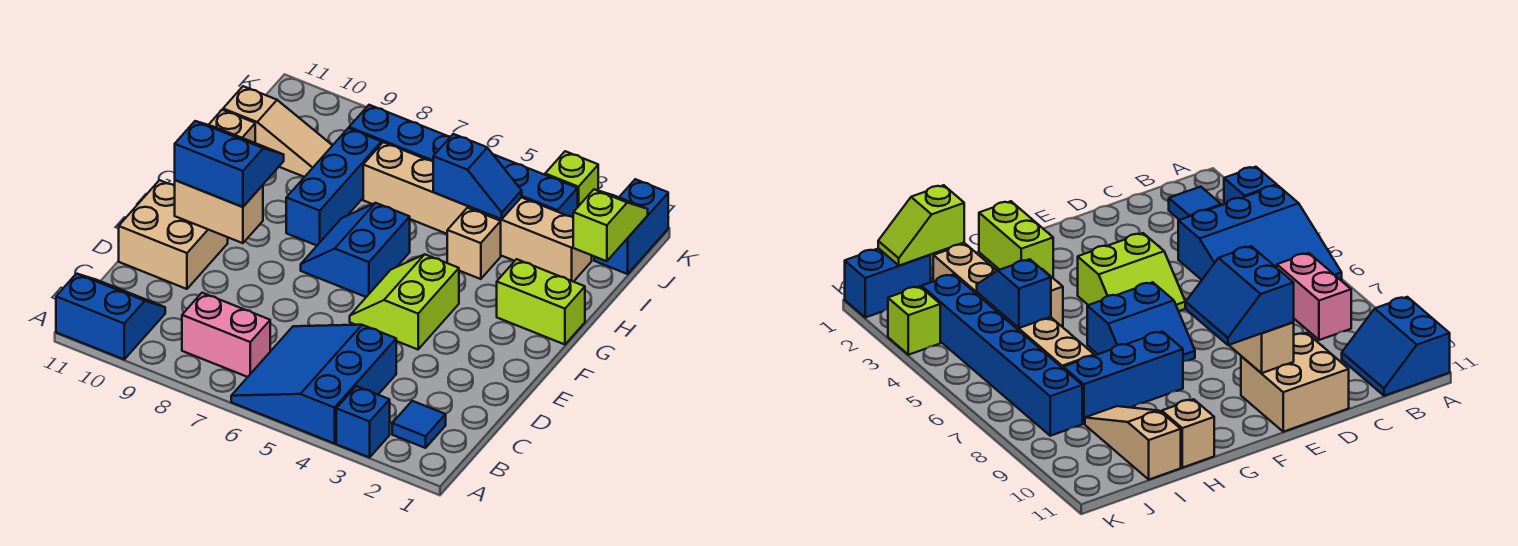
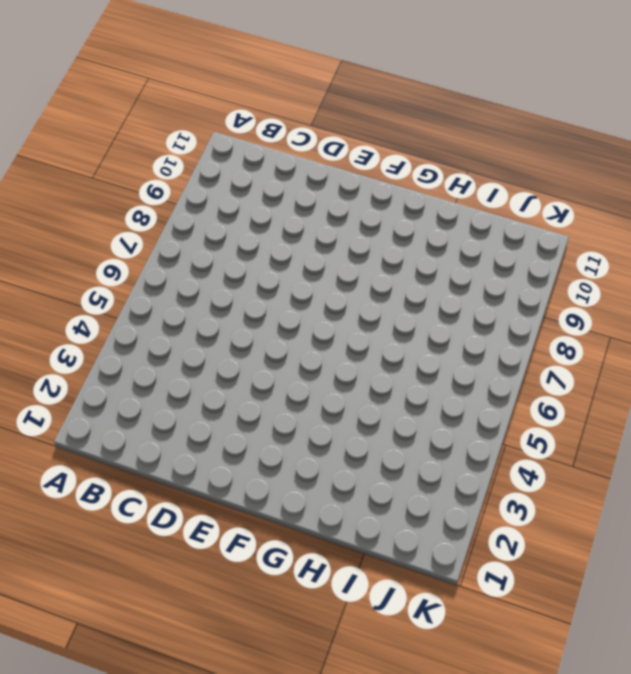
none -> blue brick A3 level 1
none -> blue slope A4:C6 level 1 top 4
none -> blue slope A10:B11 level 1 top A

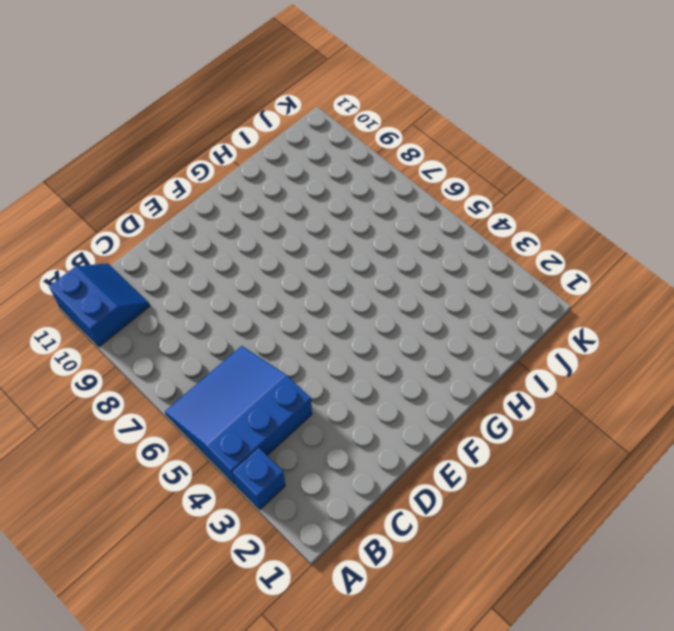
none -> blue tile B2 level 1
none -> pink brick B7:B8 level 1
none -> tan brick D10:E11 level 1

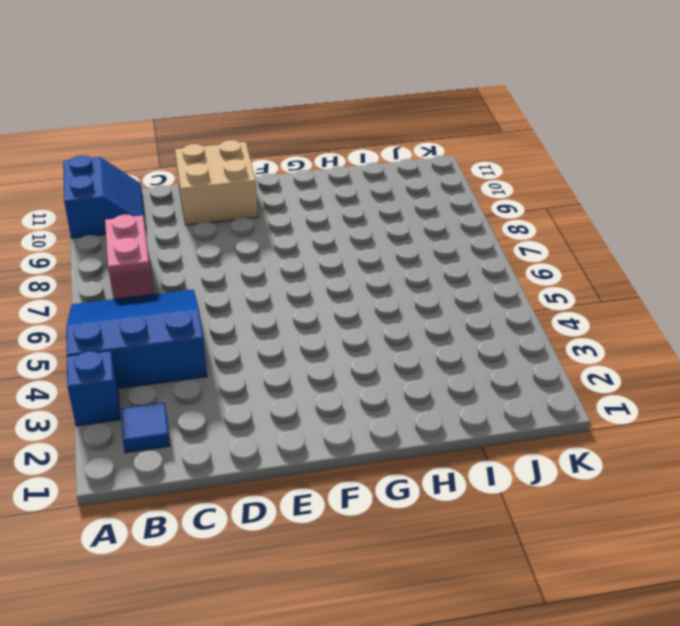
none -> lime slope E4:F5 level 1 top 4
none -> blue slope F6:G7 level 1 top 6
none -> lime brick G1:G2 level 1

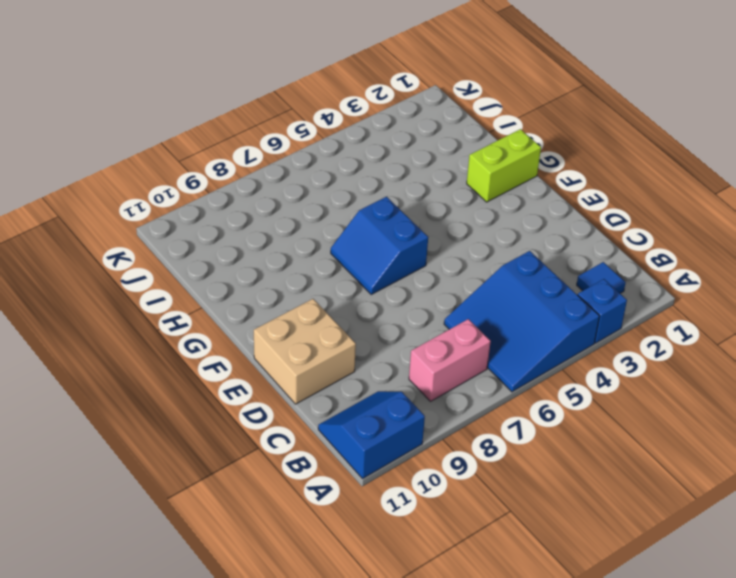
none -> lime slope E4:F5 level 1 top 4
none -> blue brick G8:I8 level 1
none -> tan brick H4 level 1

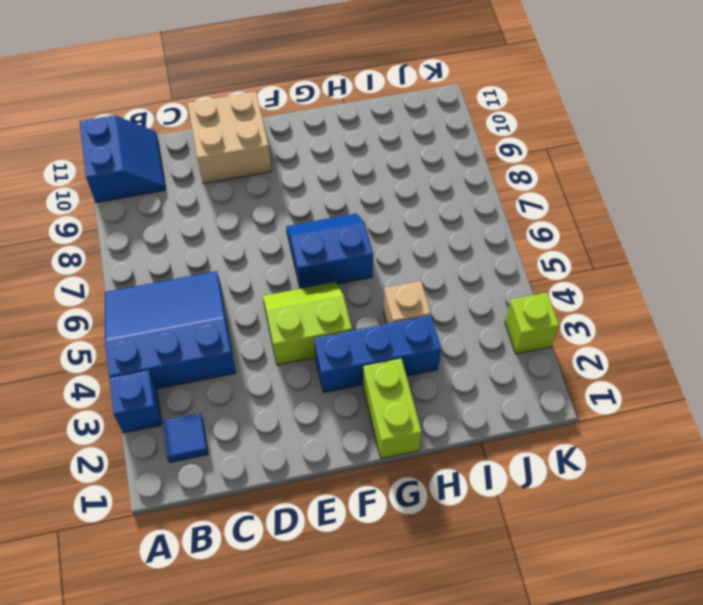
blue brick F3:H3 level 1 -> blue brick G8:I8 level 1
none -> pink brick B7:B8 level 1
none -> tan brick H11 level 1
none -> tan brick I2:I7 level 1

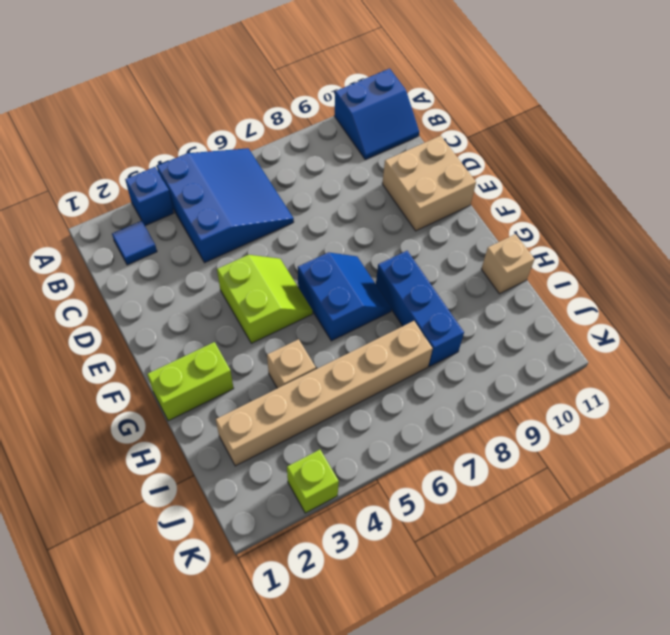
none -> pink brick B7:B8 level 1
none -> tan slope I9:I11 level 1 top 11
none -> blue brick J1:K1 level 1

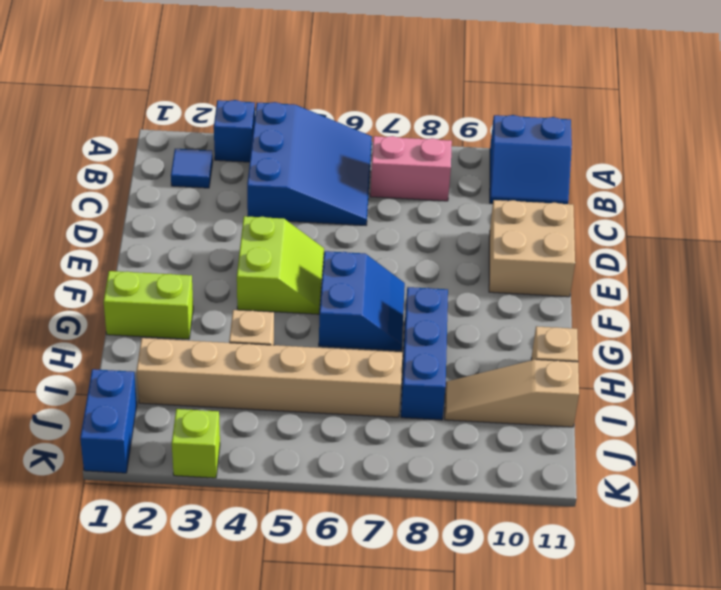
none -> blue brick J3:J8 level 1
none -> tan brick E9:E10 level 2
none -> lime slope I1:J1 level 2 top I

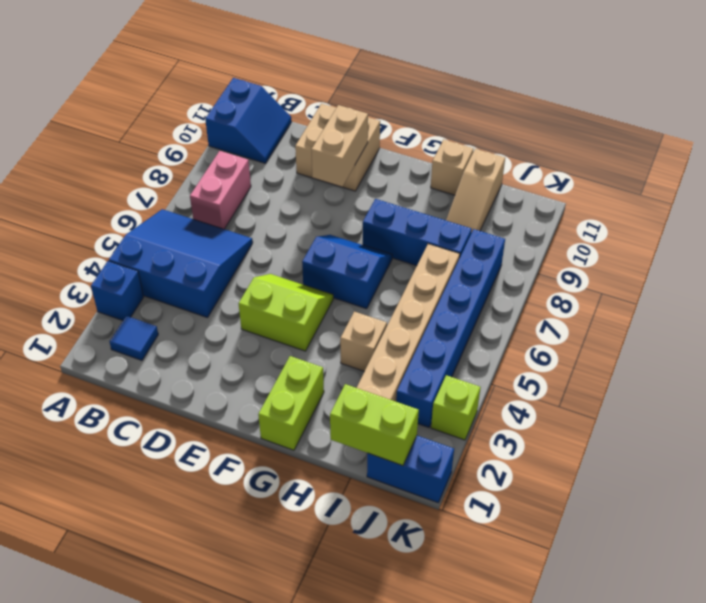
lime brick I1:J1 level 2 -> lime slope I1:J1 level 2 top I
none -> blue slope I4:I5 level 2 top 5
none -> blue slope E9:F10 level 3 top E

